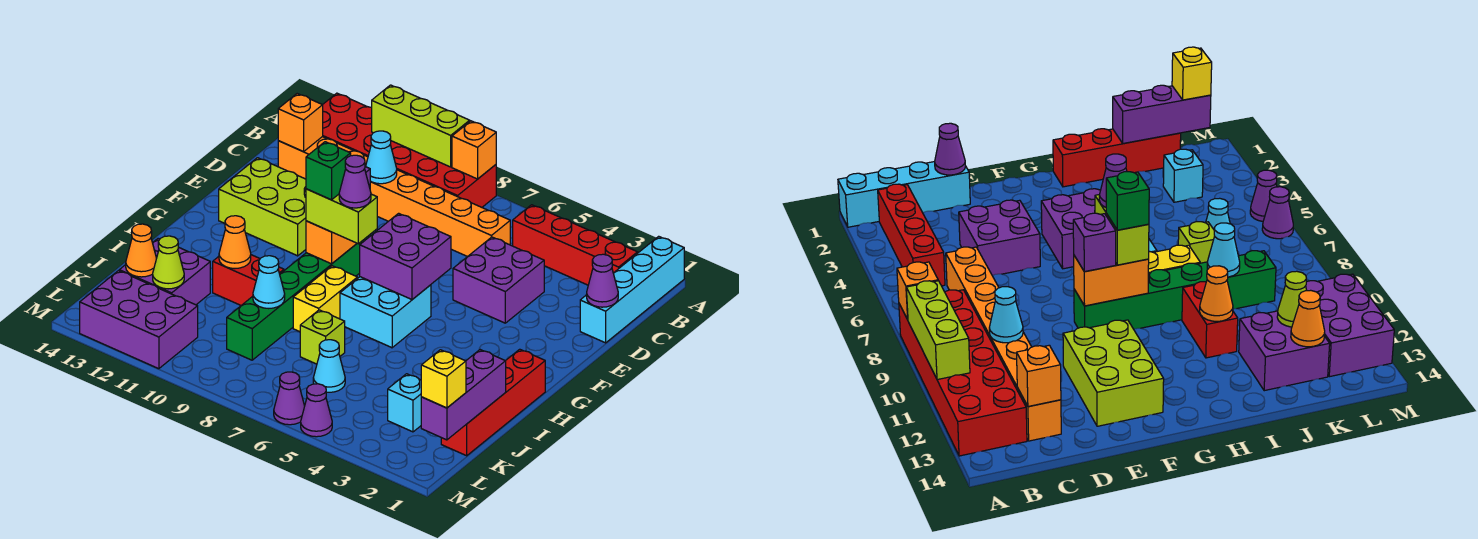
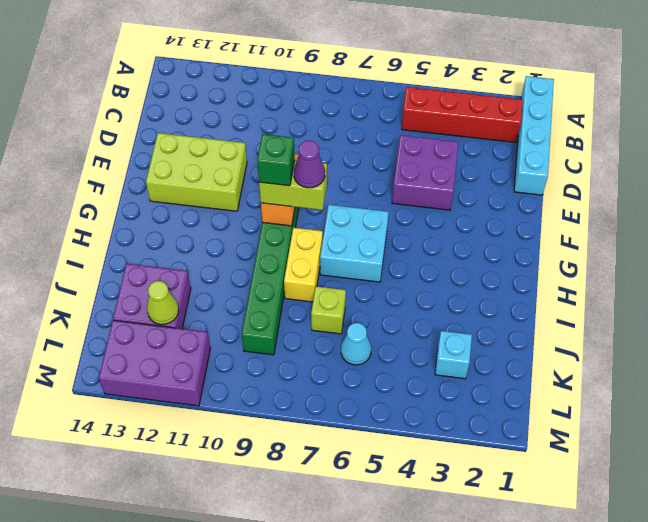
none -> red brick A8:B13 level 1
none -> orange brick C6:C13 level 1
none -> red brick H1:K1 level 1
none -> red brick I10:I11 level 1

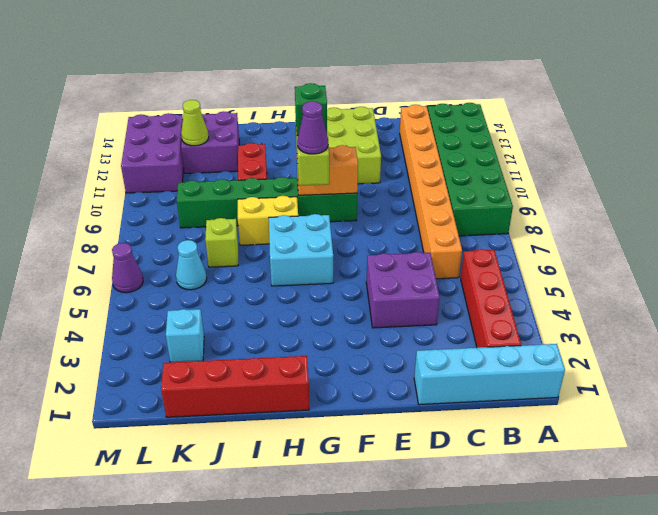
green brick A8:B13 level 1 -> red brick A8:B13 level 1
none -> purple cone M5 level 1
none -> orange brick A8 level 2
none -> lime brick A9:A11 level 2
none -> cyan cone C10 level 2

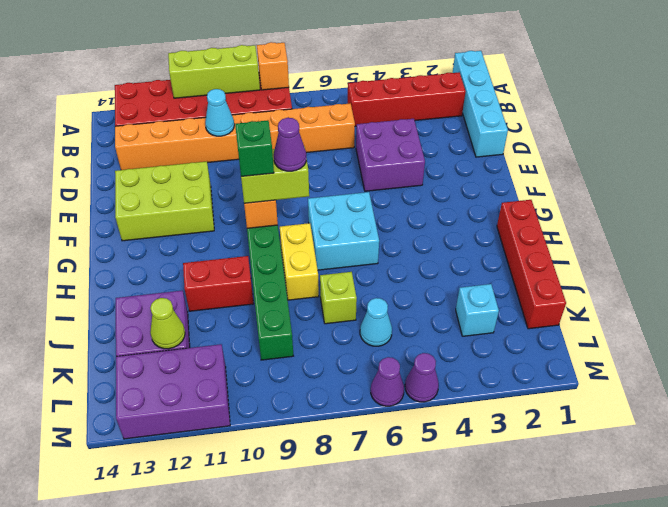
none -> orange brick C13 level 2
none -> purple cone D1 level 2
none -> purple brick F6:G7 level 2
none -> orange cone I11 level 2

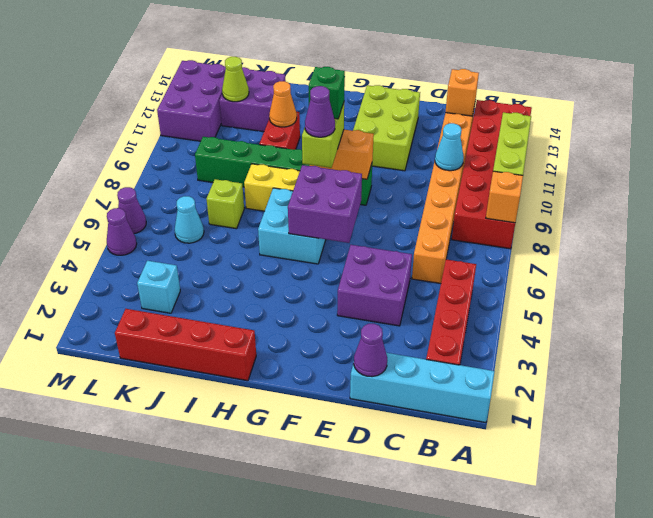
none -> purple brick J1:L1 level 2
none -> cyan cone J9 level 2
none -> orange cone K13 level 2
none -> purple brick F9 level 3

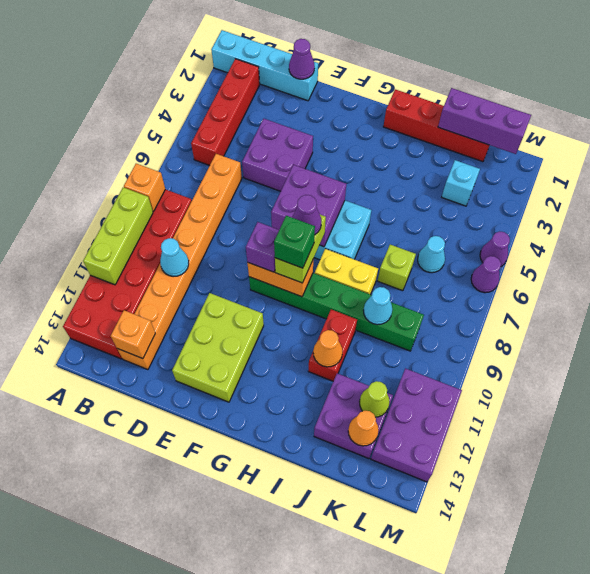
none -> yellow brick L1 level 3

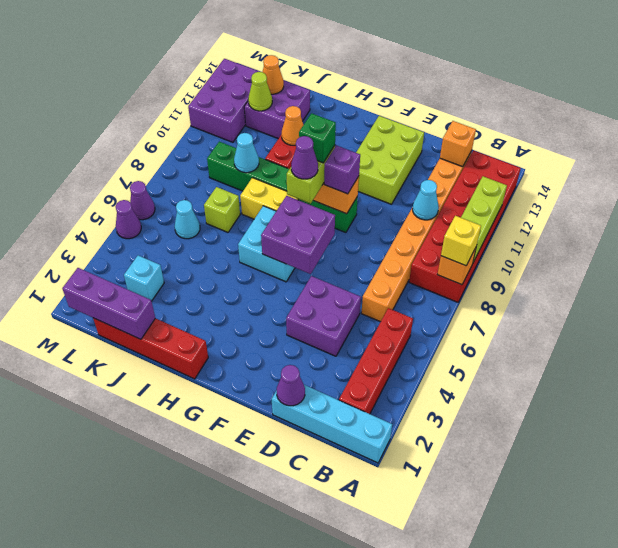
yellow brick A8 level 3 -> yellow brick L1 level 3

